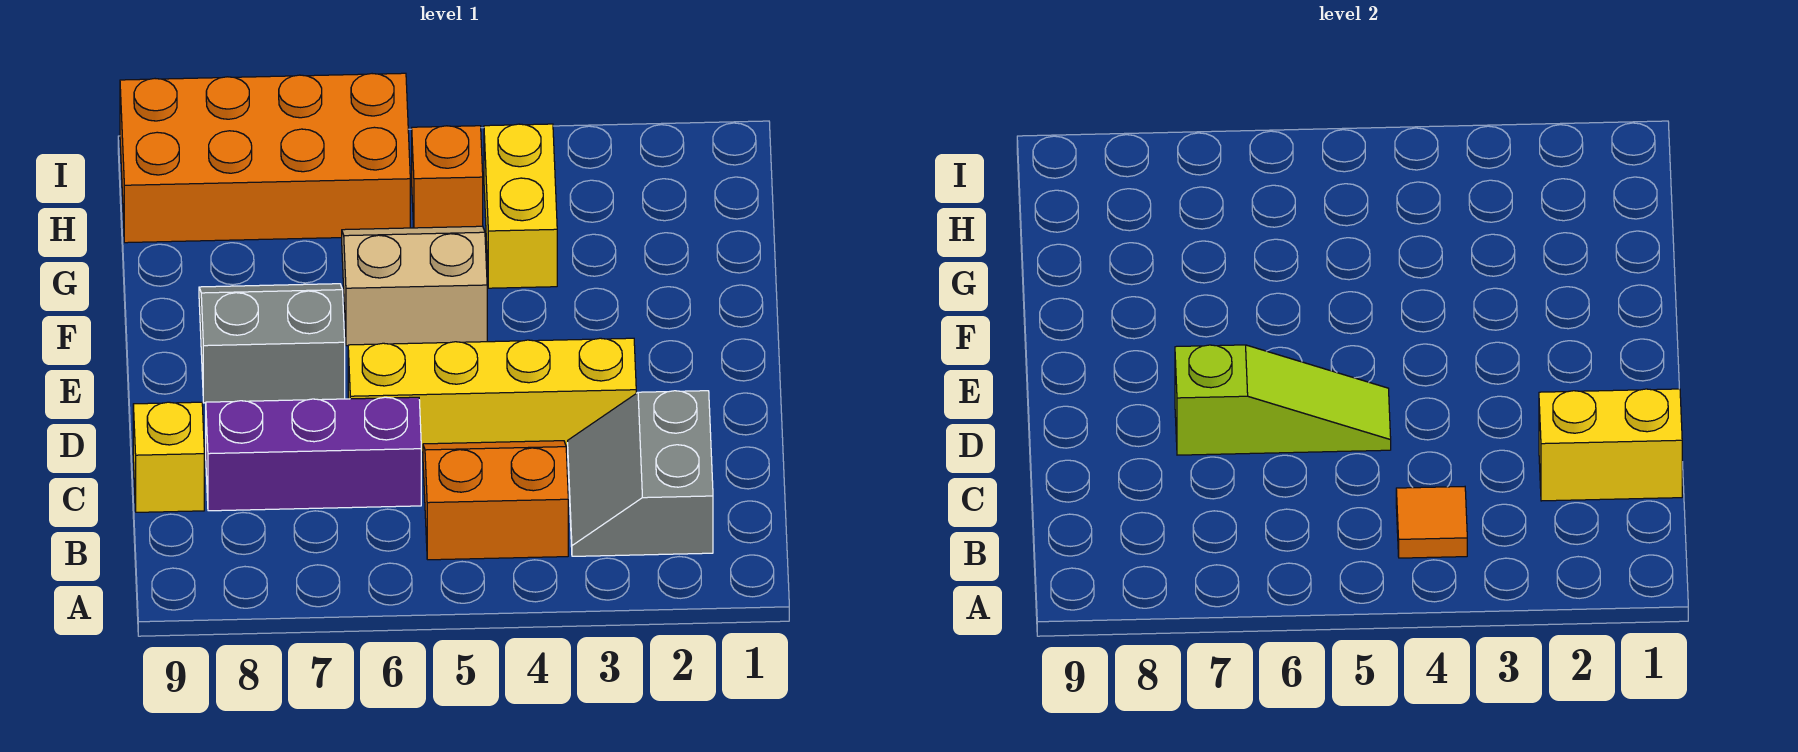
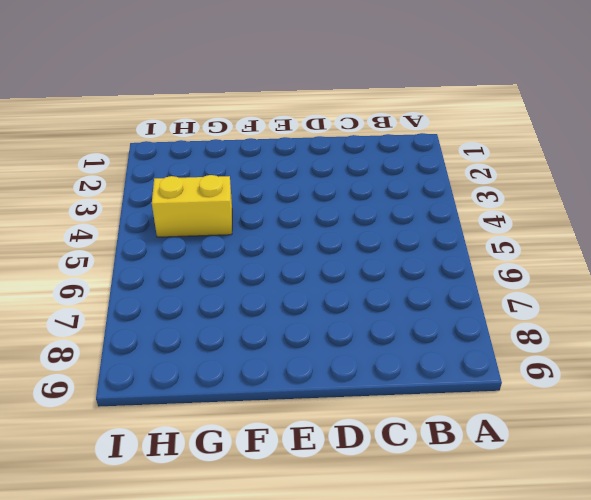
none -> grey slope B2:C3 level 1 top 2
none -> orange slope B4:C5 level 1 top B
none -> purple brick C6:C8 level 1

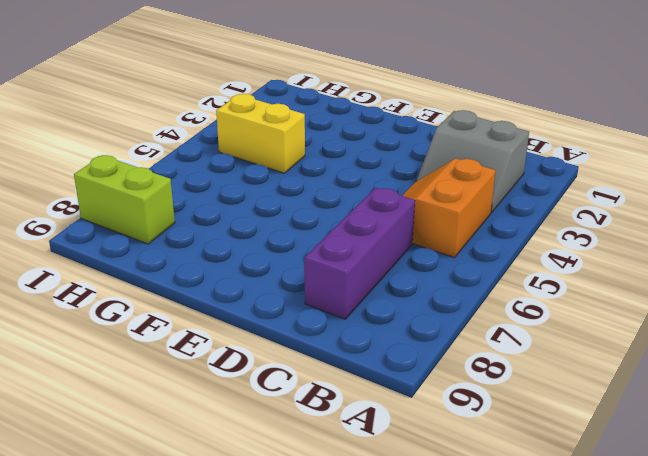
lime brick H8:I8 level 1 -> orange brick H6:I9 level 1
none -> yellow brick C9 level 1
none -> yellow brick D3:D6 level 1
none -> grey slope E7:F8 level 1 top E

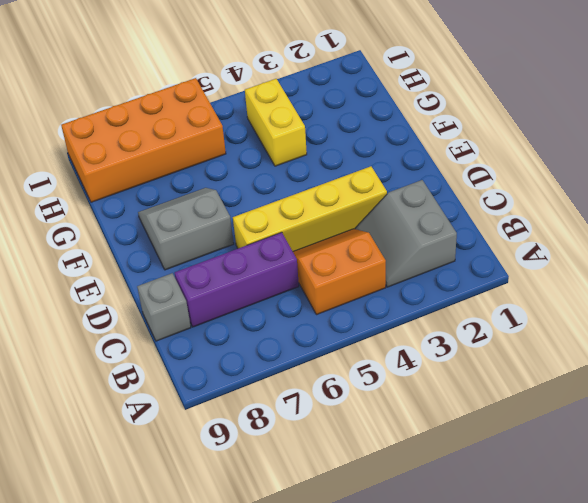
grey brick C9 level 1 -> yellow brick C9 level 1
none -> tan slope F5:G6 level 1 top F
none -> orange brick H5 level 1
none -> orange tile B4 level 2

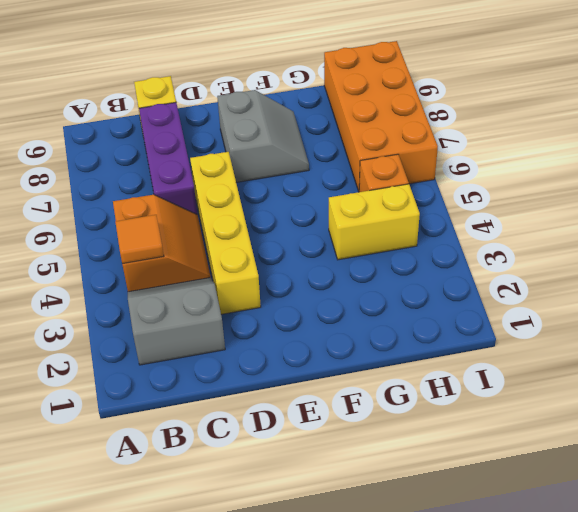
none -> tan slope F5:G6 level 1 top F
none -> yellow brick C1:C2 level 2
none -> lime slope D5:D7 level 2 top 7

